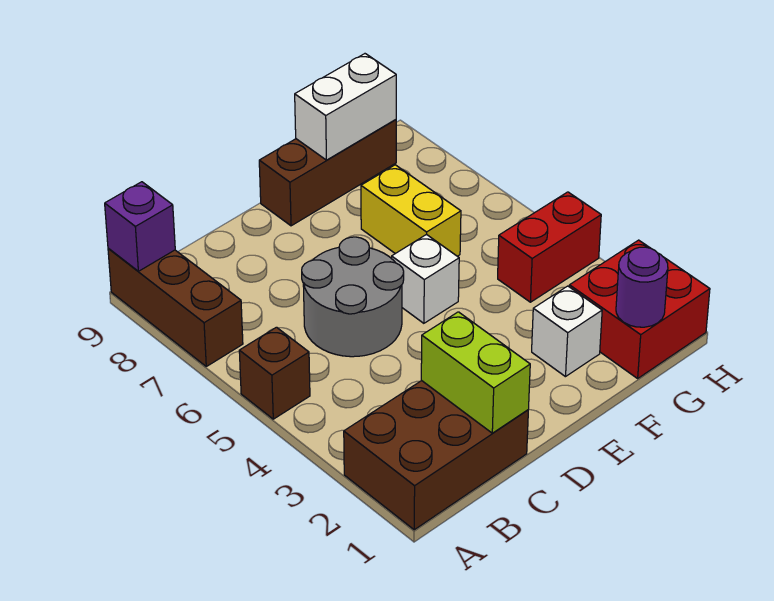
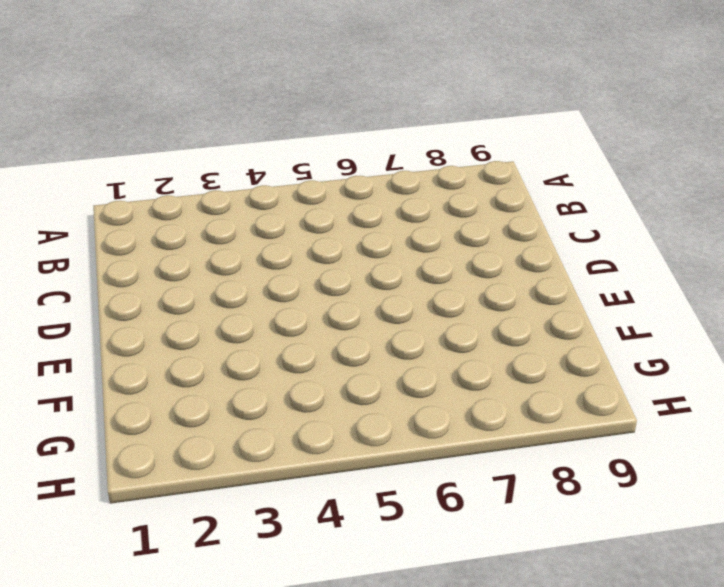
none -> brown brick A1:C2 level 1
none -> brown brick A5 level 1
none -> brown brick A7:A9 level 1

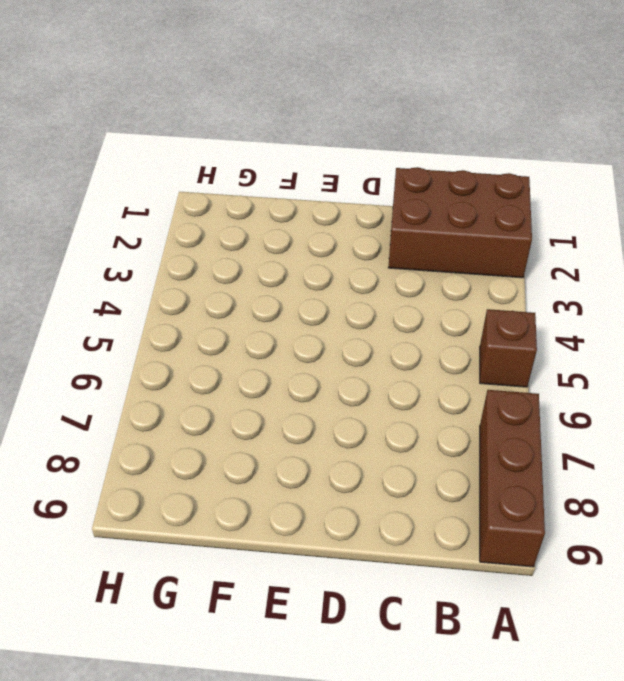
none -> grey round brick C5:D6 level 1
none -> white brick E5 level 1
none -> brown brick E9:G9 level 1

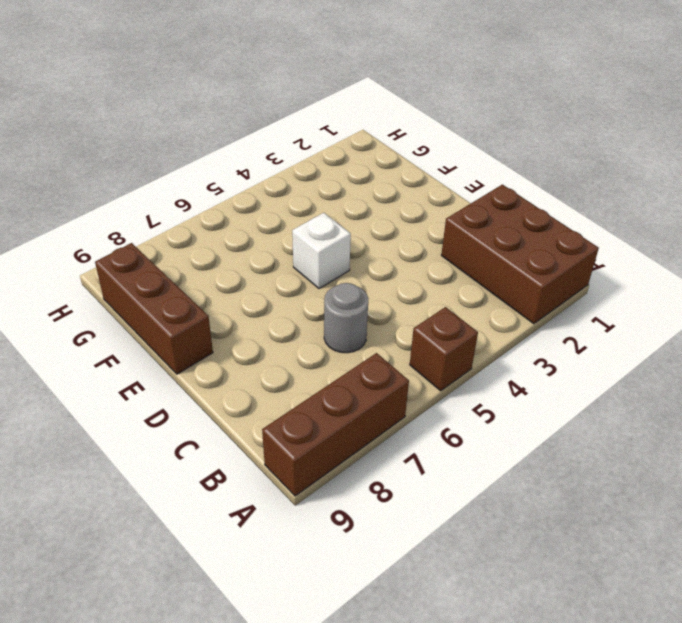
grey round brick C6 level 1 -> grey round brick C5:D6 level 1
none -> white brick F2 level 1
none -> yellow brick F6:F7 level 1
none -> red brick G1:H2 level 1

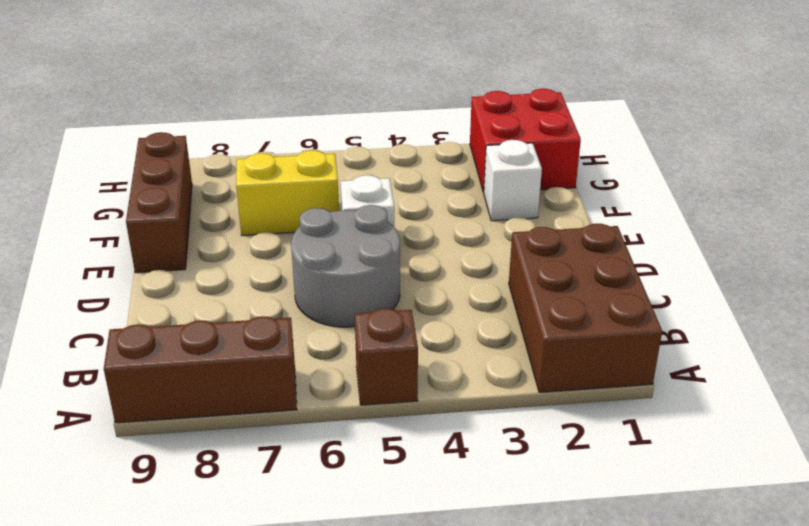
none -> red brick G4:H4 level 1
none -> purple brick A9 level 2
none -> lime brick C1:C2 level 2

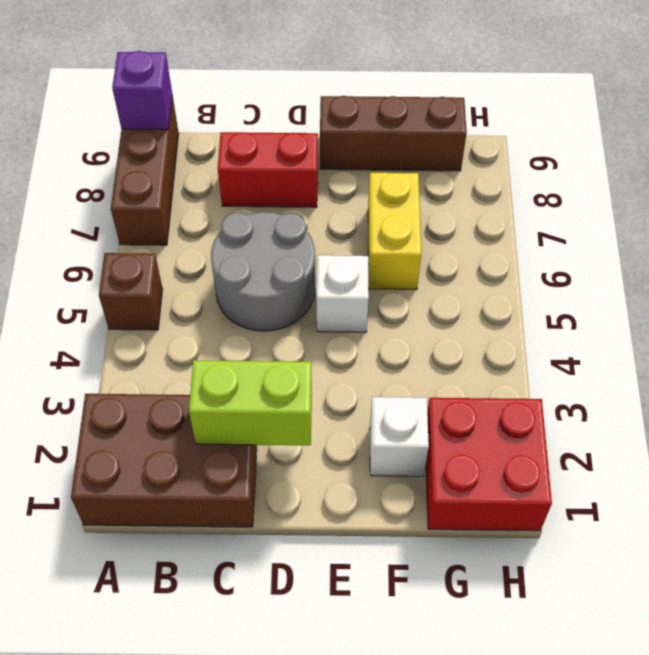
lime brick C2:D2 level 2 -> lime brick C1:C2 level 2
red brick C8:D8 level 1 -> red brick G4:H4 level 1
none -> white brick F9:G9 level 2
none -> purple round brick G1 level 2

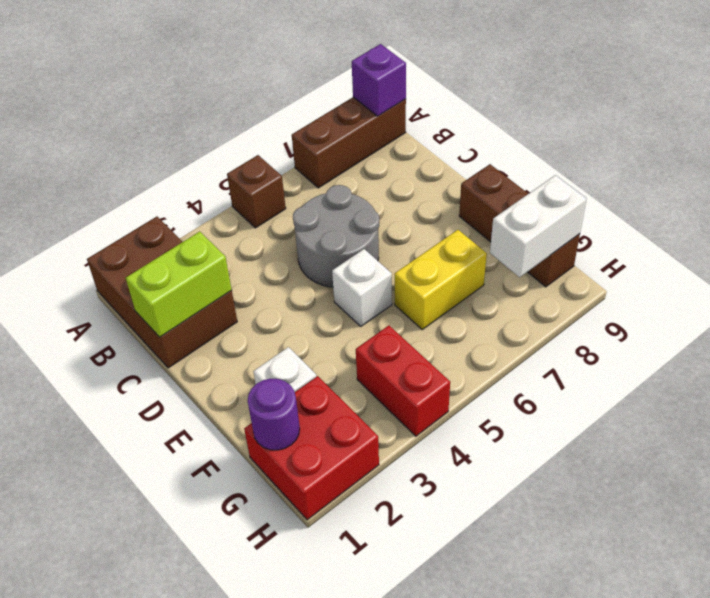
white brick G8:G9 level 2 -> white brick F9:G9 level 2

